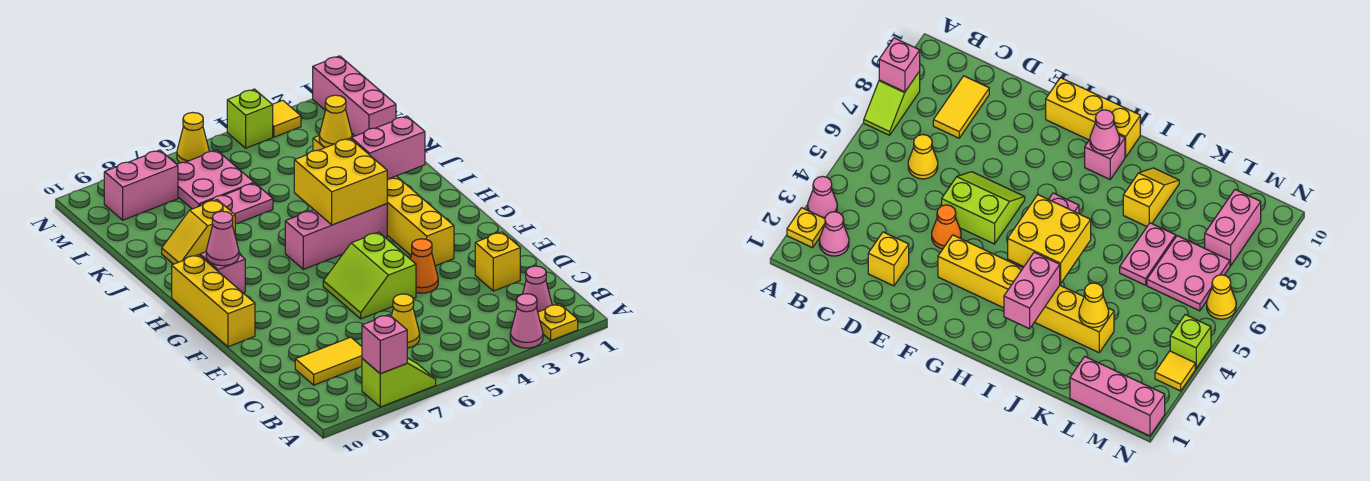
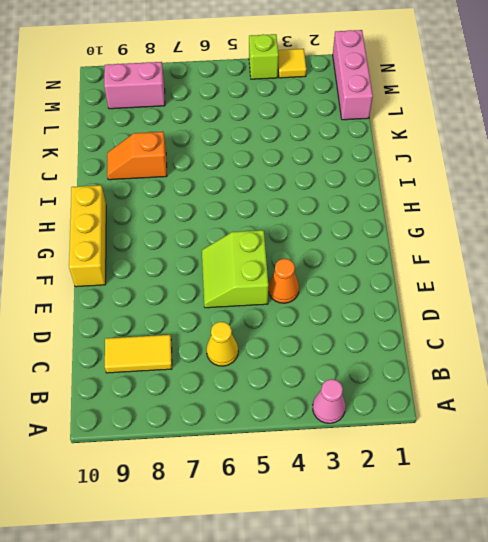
orange slope J8:J9 level 1 top 8 -> yellow slope J8:J9 level 1 top 8
none -> yellow plate A2 level 1
none -> lime slope A7:A8 level 1 top 8
none -> pink cone B2 level 1

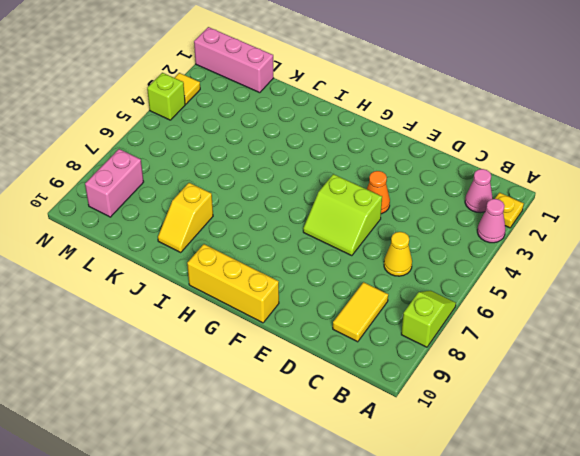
none -> yellow brick D2 level 1
none -> yellow brick F3:K3 level 1
none -> pink brick H4:H6 level 1

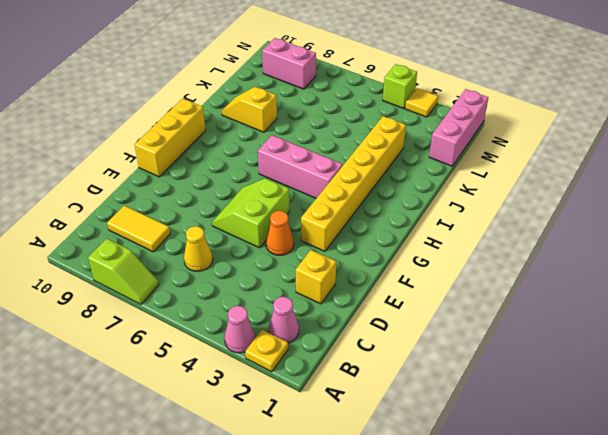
none -> pink brick H9 level 1
none -> pink plate K6:K7 level 1
none -> pink plate L6:M7 level 1

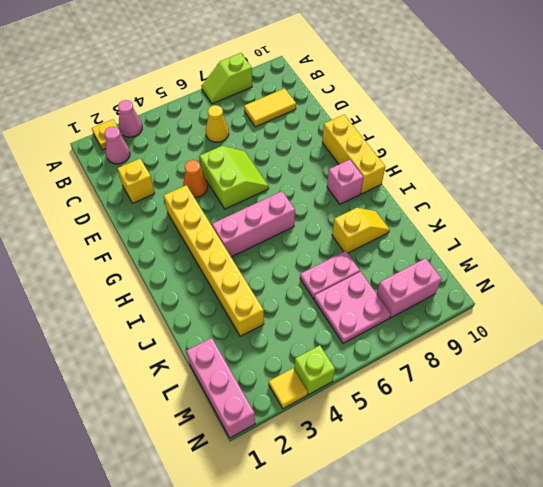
none -> yellow cone N6 level 1
none -> pink brick A8 level 2
none -> yellow brick H4:I5 level 2

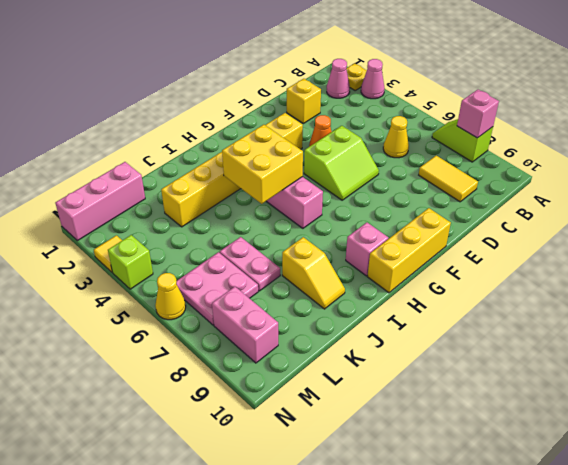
none -> pink cone H9 level 2
none -> pink brick I2:I3 level 2
none -> yellow cone K3 level 2

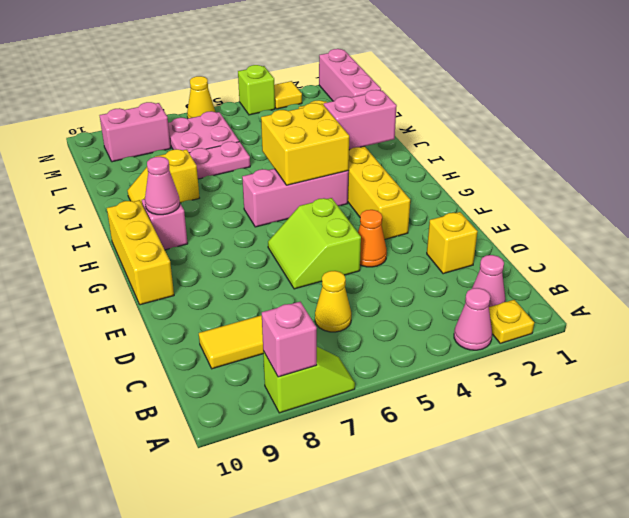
none -> yellow cone K3 level 2

